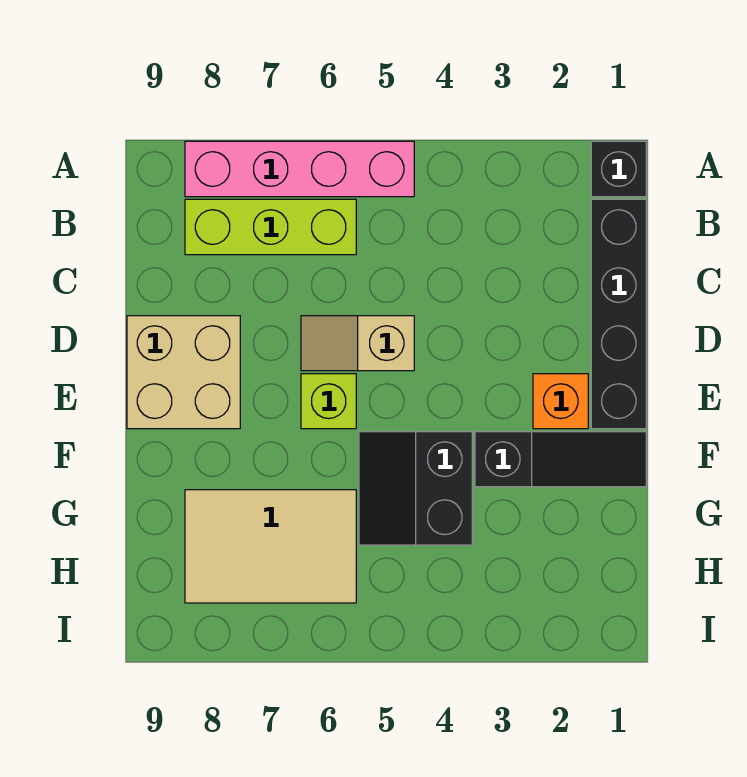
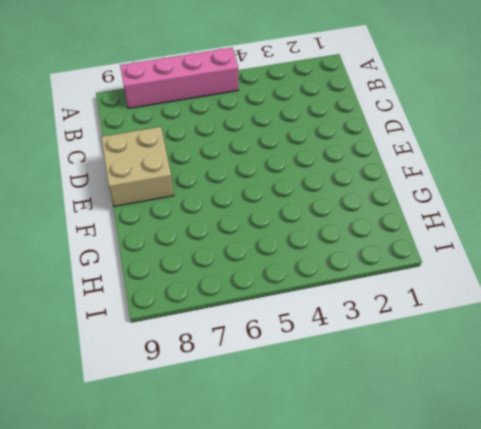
none -> black brick A1 level 1
none -> black brick B1:E1 level 1

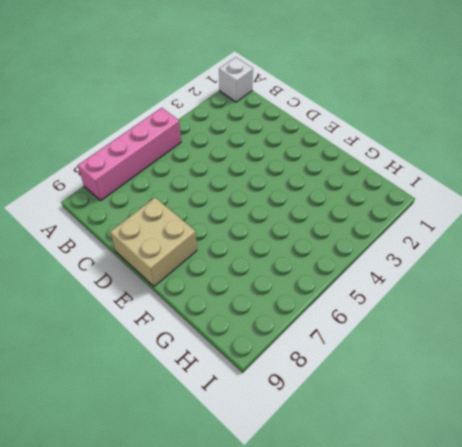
white brick A1 level 1 -> black brick A1 level 1
none -> black brick B1:E1 level 1
none -> lime brick B6:B8 level 1

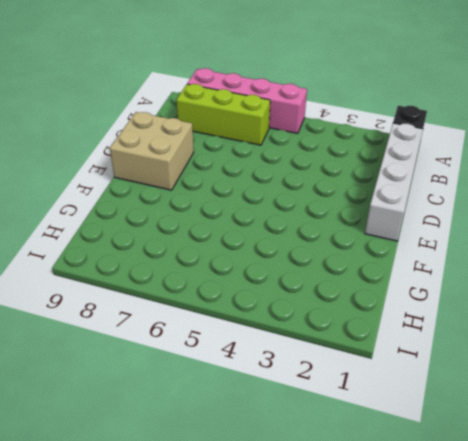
white brick B1:E1 level 1 -> black brick B1:E1 level 1
none -> tan slope D5:D6 level 1 top 5
none -> orange brick E2 level 1

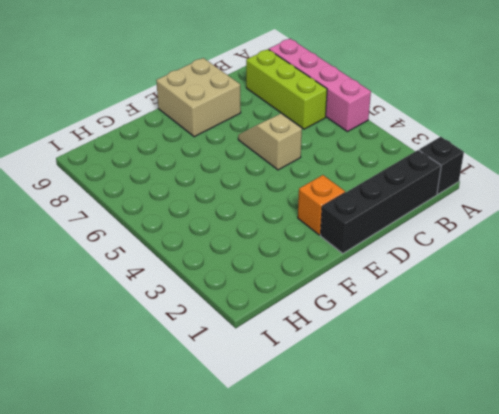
none -> lime brick E6 level 1
none -> black slope F1:F3 level 1 top 3

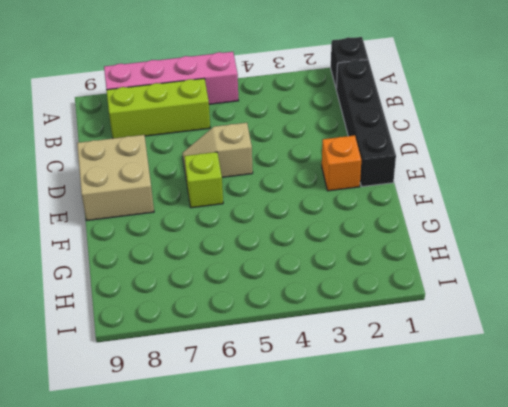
none -> black slope F1:F3 level 1 top 3
none -> black slope F4:G5 level 1 top 4

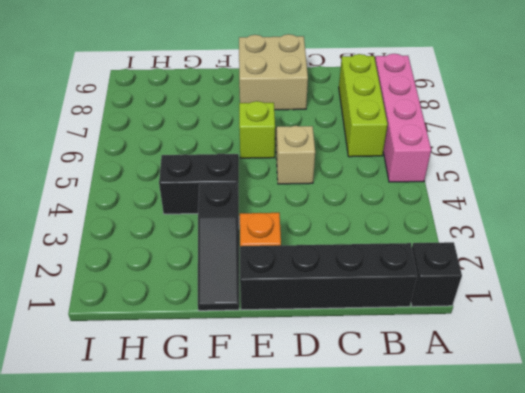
none -> tan tile G6:H8 level 1

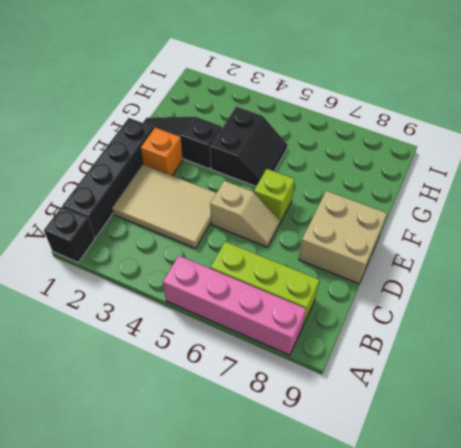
tan tile C2:D4 level 1 -> tan tile G6:H8 level 1

